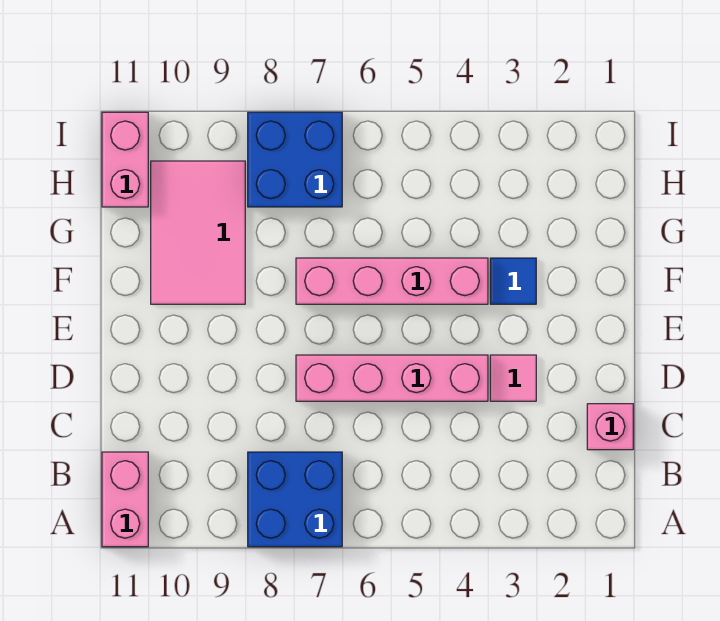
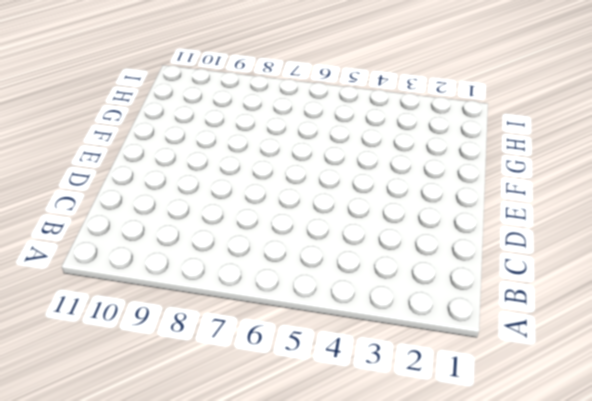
none -> blue brick A7:B8 level 1
none -> pink brick A11:B11 level 1

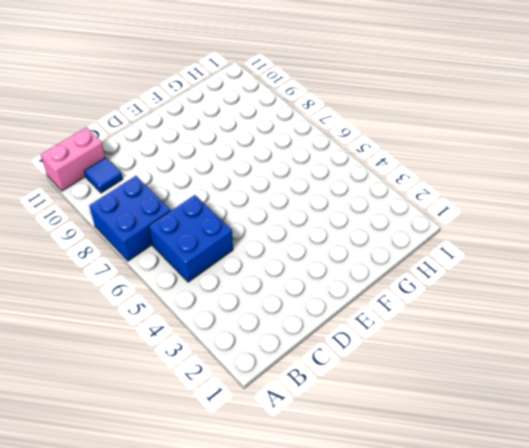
blue brick B5:C6 level 1 -> blue brick H7:I8 level 1
blue tile B10 level 1 -> blue tile F3 level 1
none -> pink brick C1 level 1
none -> pink tile D3 level 1

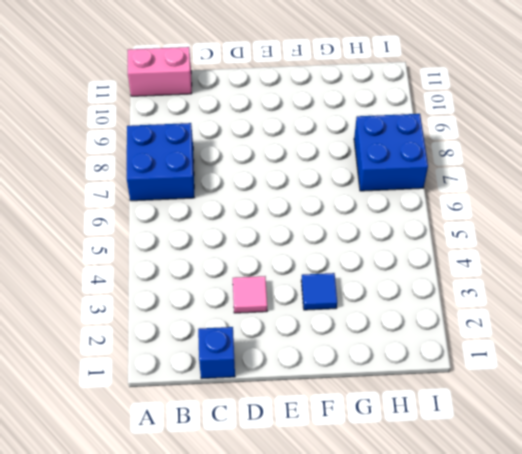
blue brick C1 level 1 -> pink brick C1 level 1
none -> pink brick D4:D7 level 1
none -> pink brick F4:F7 level 1

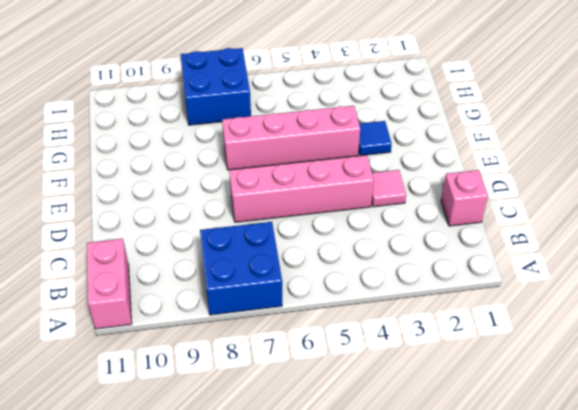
none -> pink tile F9:H10 level 1
none -> pink brick H11:I11 level 1

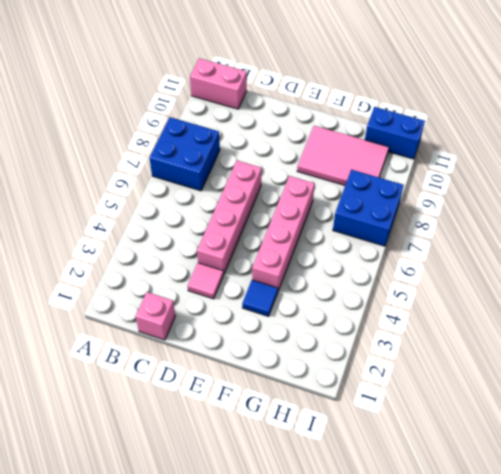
blue brick H11:I11 level 1 -> pink brick H11:I11 level 1

